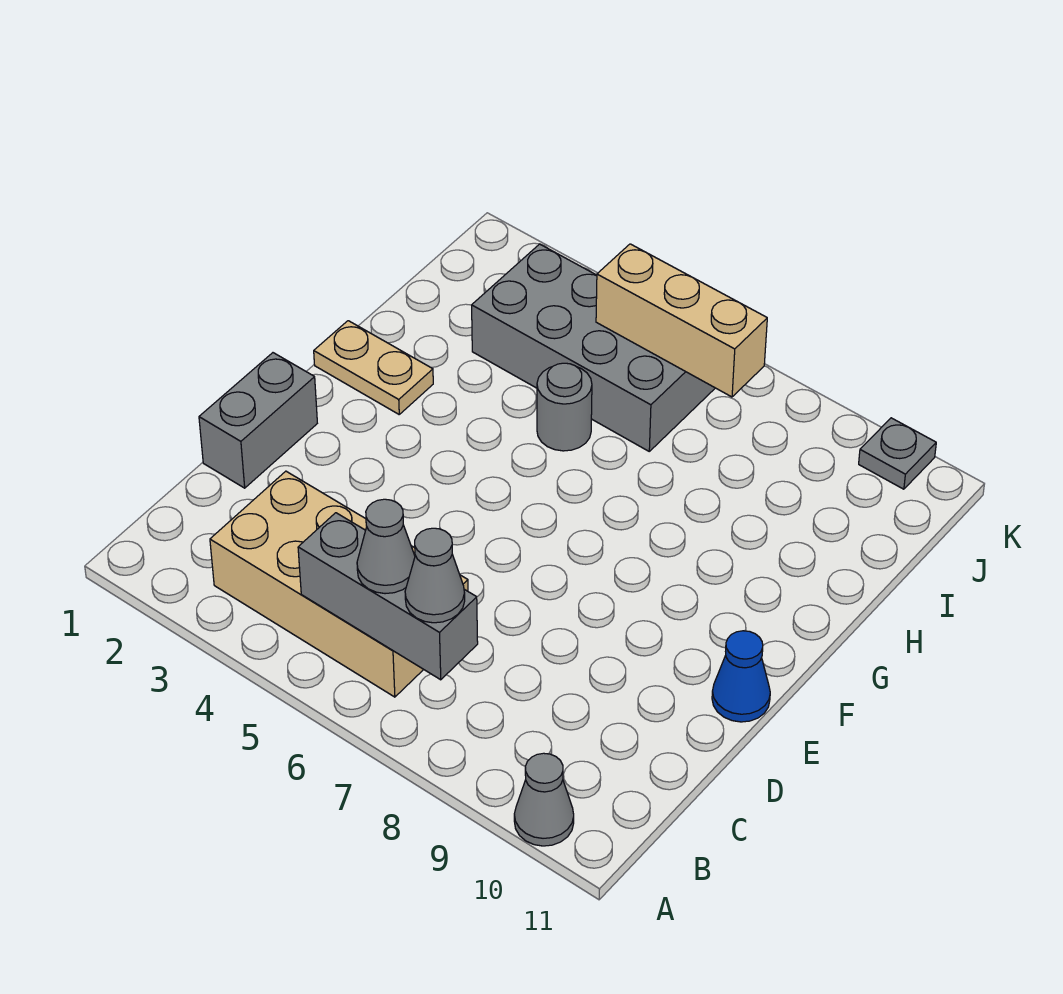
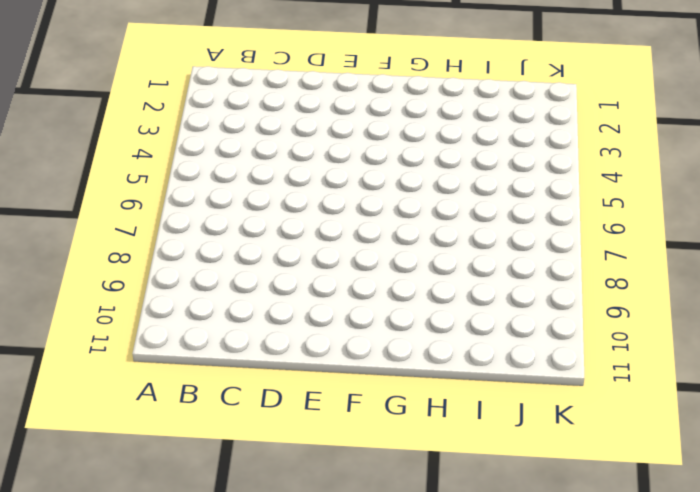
none -> grey cone A10 level 1
none -> tan brick B3:C6 level 1
none -> grey brick D1:E1 level 1

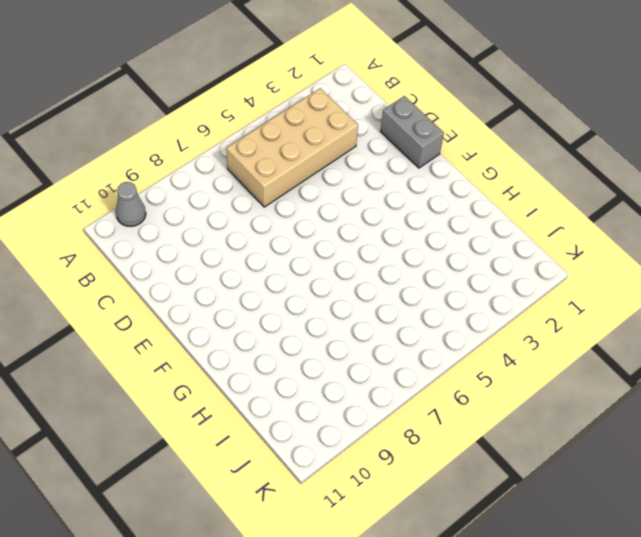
none -> blue cone E11 level 1
none -> tan plate G1:G2 level 1
none -> grey round brick H5 level 1

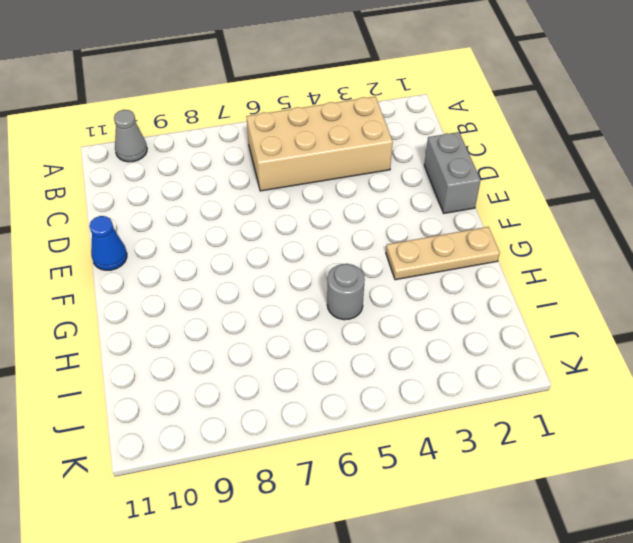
tan plate G1:G3 level 1 -> tan plate G1:G2 level 1
none -> grey brick I3:J6 level 1
none -> grey plate K10 level 1
none -> grey brick B5:B7 level 2

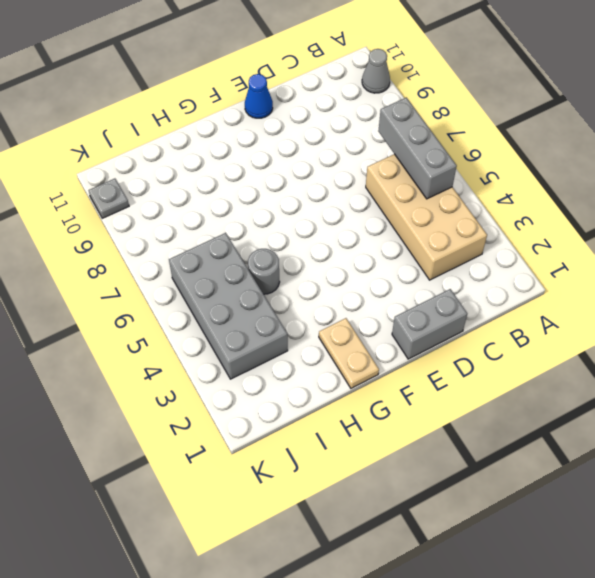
none -> tan brick J5:J7 level 2
none -> grey cone B6 level 3
none -> grey cone B7 level 3

